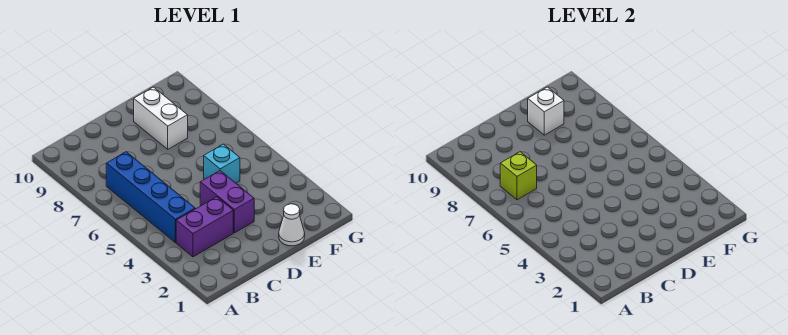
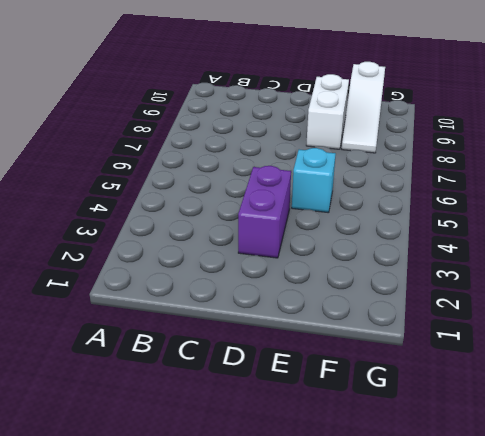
white slope F8:F10 level 1 top 10 -> none
none -> purple brick B3:C3 level 1
none -> blue brick B4:B7 level 1

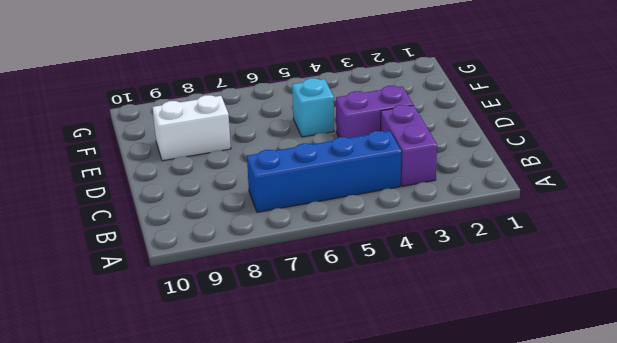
none -> white cone E1 level 1
none -> lime brick B7 level 2

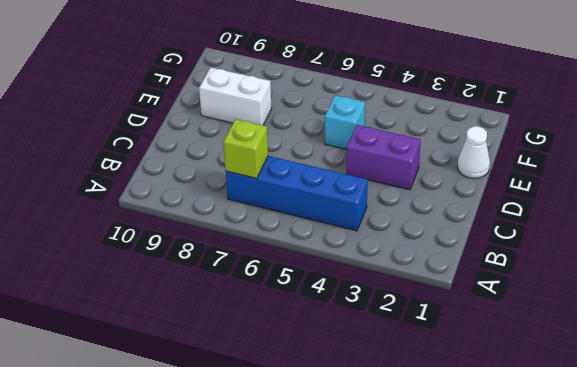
none -> purple brick B3:C3 level 1
none -> white brick E9 level 2

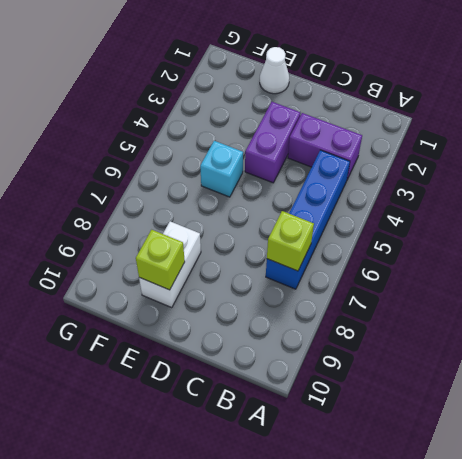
lime brick E9 level 2 -> white brick E9 level 2

